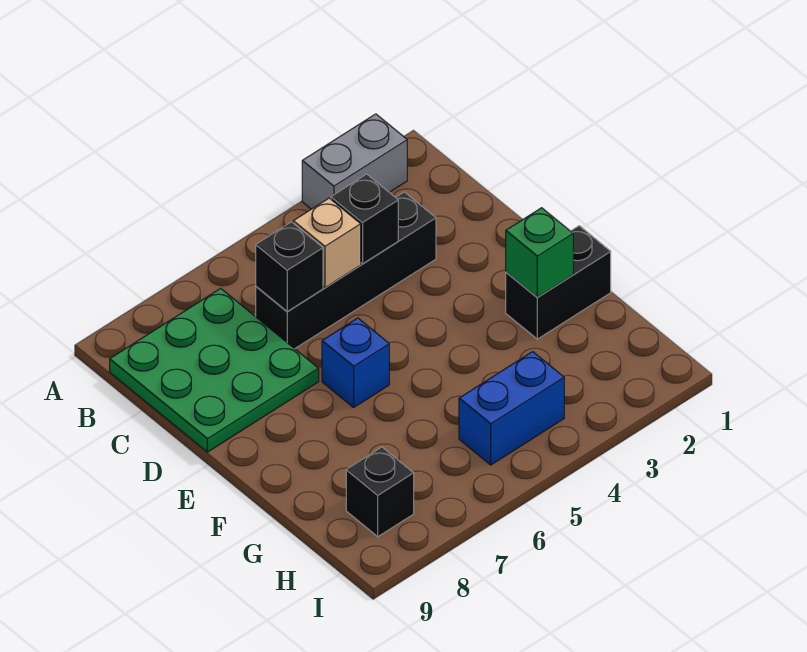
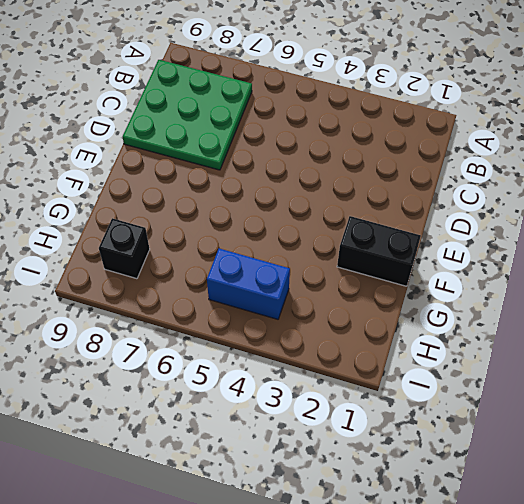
none -> grey brick A2:A3 level 1
none -> black brick C3:C6 level 1

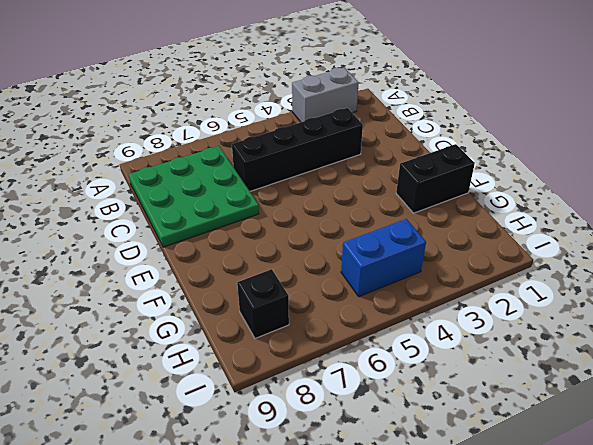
none -> blue brick E6 level 1
none -> black brick C4 level 2

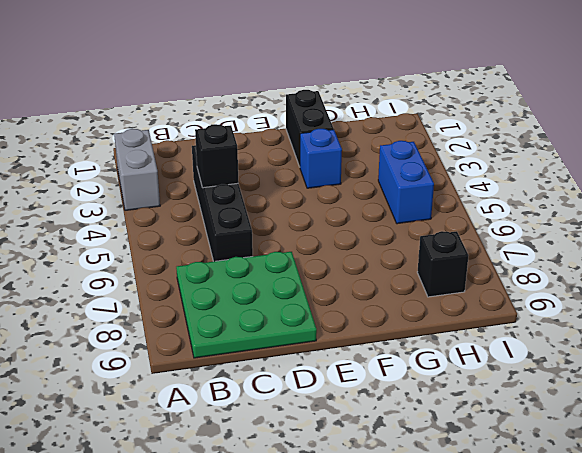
blue brick F3 level 1 -> blue brick E6 level 1
none -> tan brick C5 level 2
none -> black brick C6 level 2

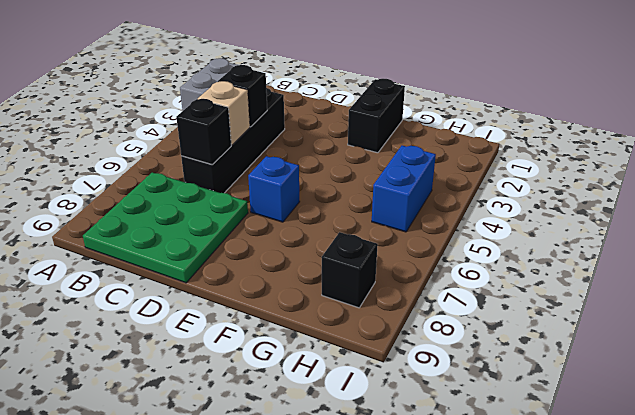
none -> green brick F2 level 2

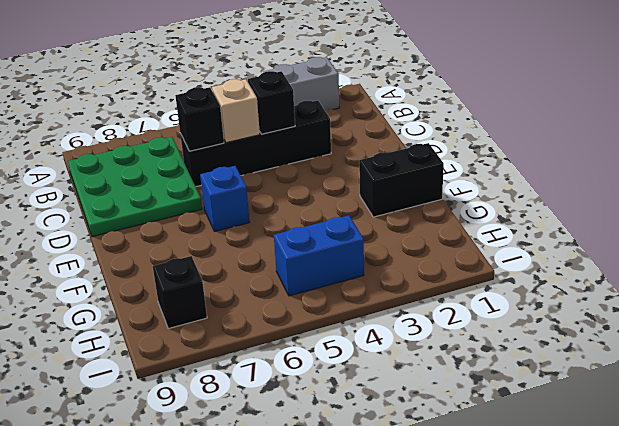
none -> green brick F2 level 2

